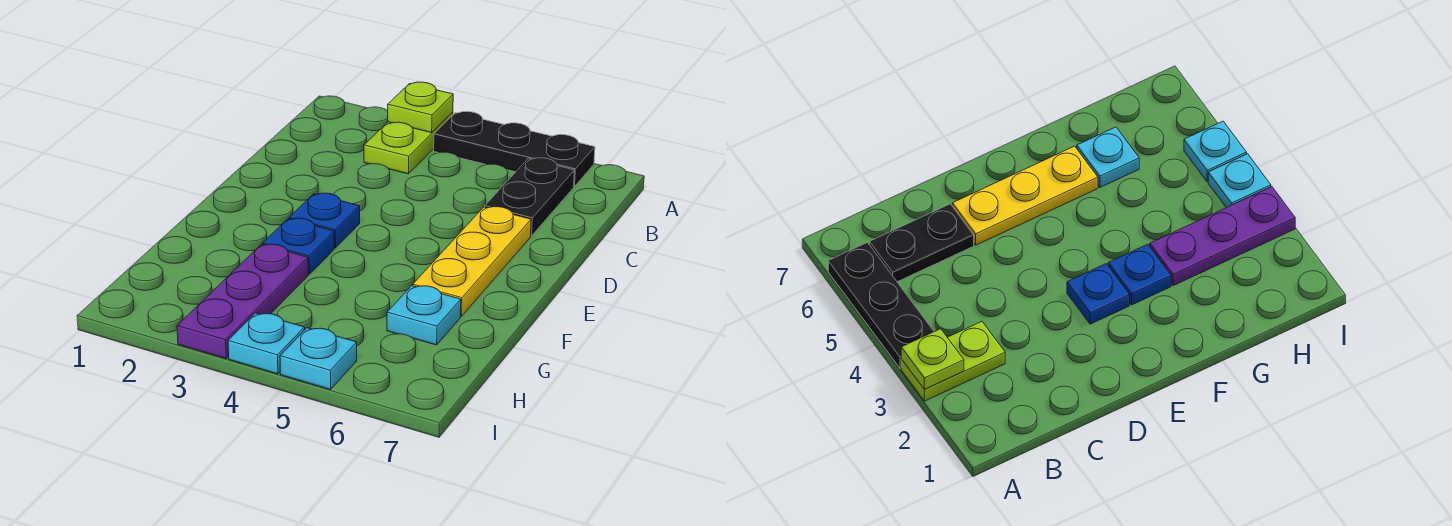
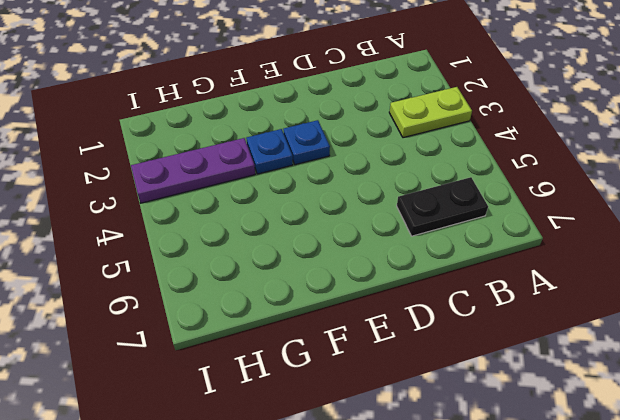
none -> black plate A4:A6 level 1
none -> yellow plate D6:F6 level 1

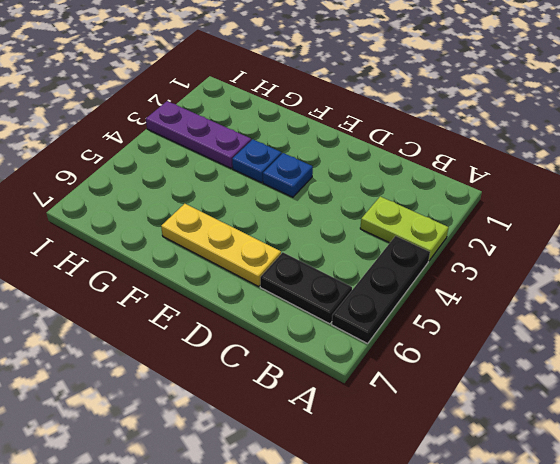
none -> cyan plate G6 level 1
none -> cyan plate I4 level 1

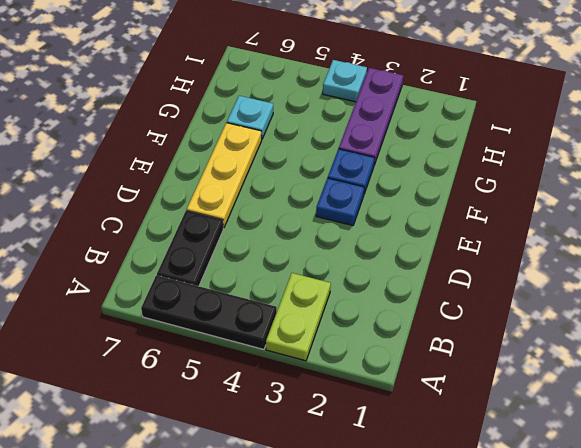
none -> cyan plate I5 level 1
none -> lime plate A3 level 2

